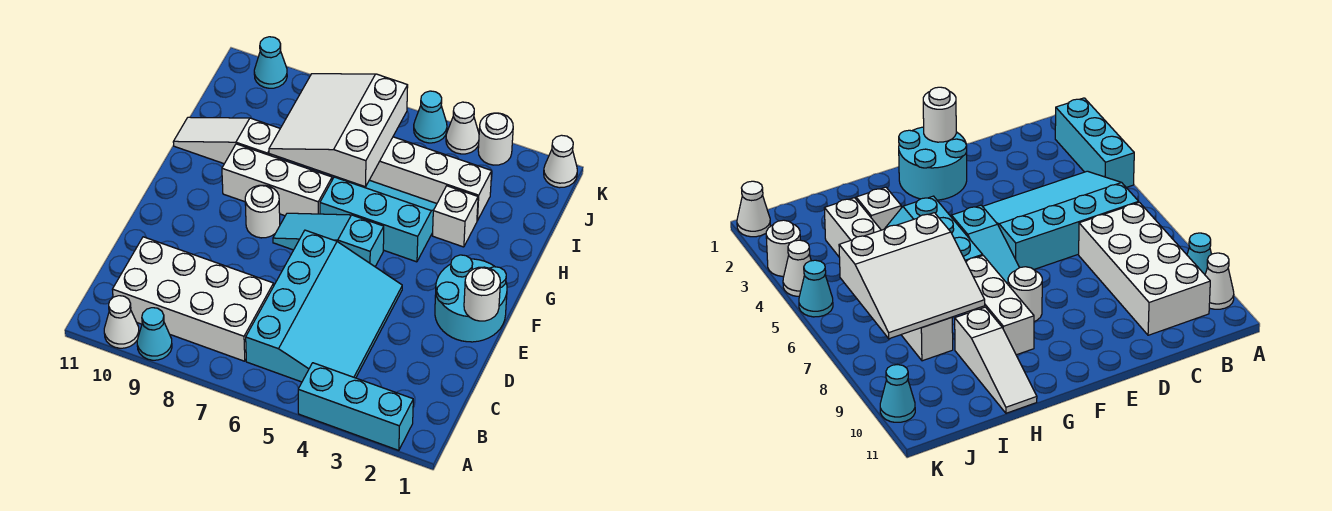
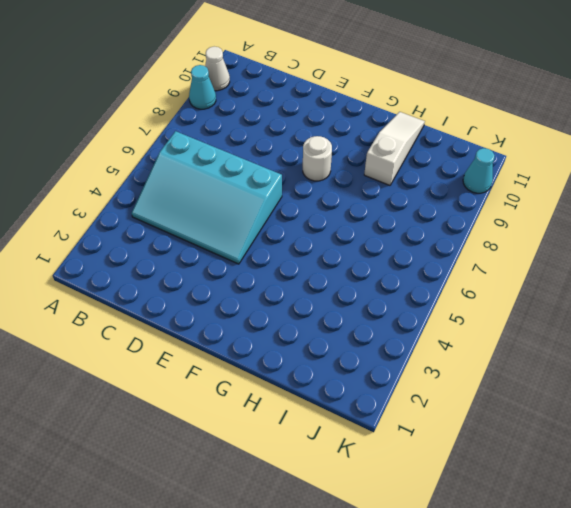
none -> cyan brick A2:A4 level 1
none -> white brick B7:C10 level 1
none -> cyan round brick E1:F2 level 1

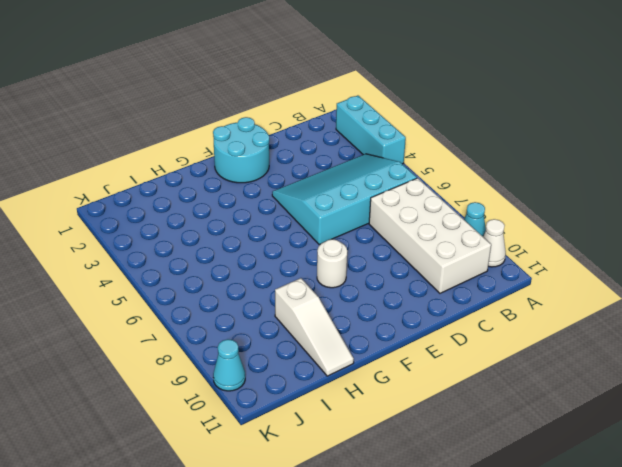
none -> cyan slope F5:F7 level 1 top 5
none -> cyan slope G4:H6 level 1 top G
none -> white brick G7:G9 level 1

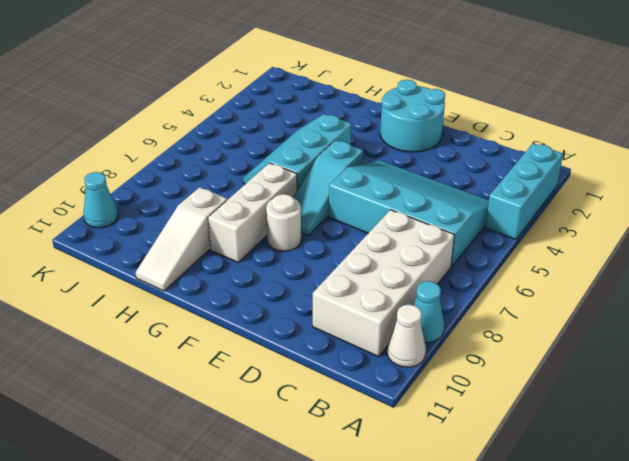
none -> white brick H3 level 1
none -> white brick I3:I8 level 1
none -> white cone K1 level 1

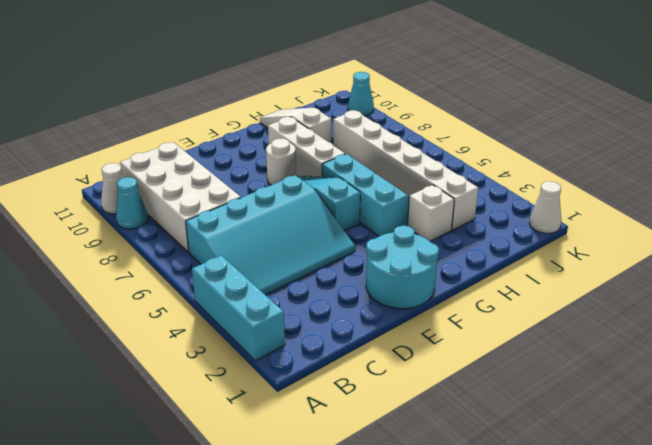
none -> white round brick K3 level 1
none -> white cone K4 level 1
none -> cyan cone K5 level 1

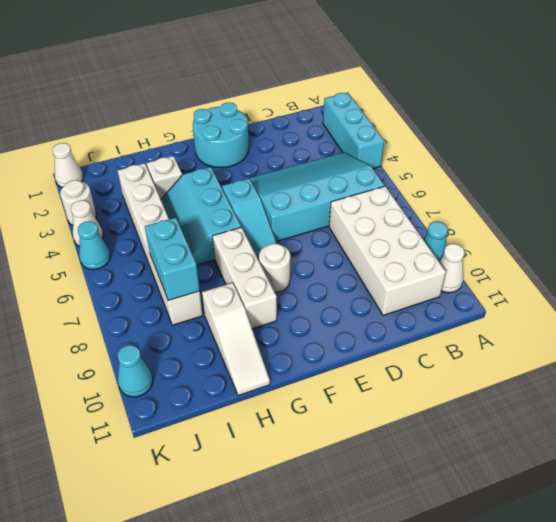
cyan brick I7:I8 level 2 -> white slope H6:J8 level 2 top 6
none -> white round brick E1 level 2

